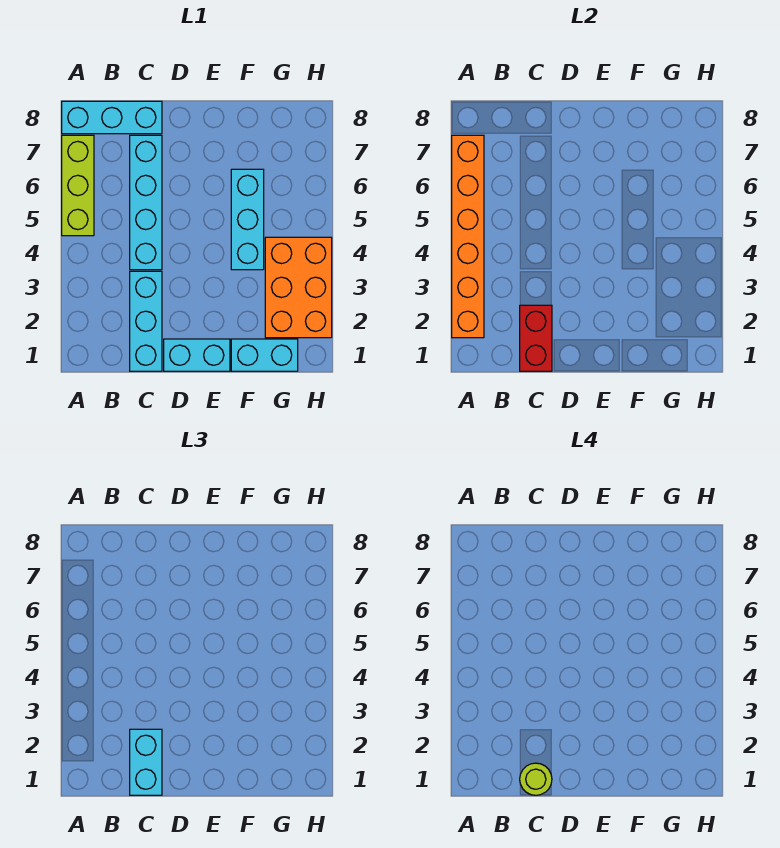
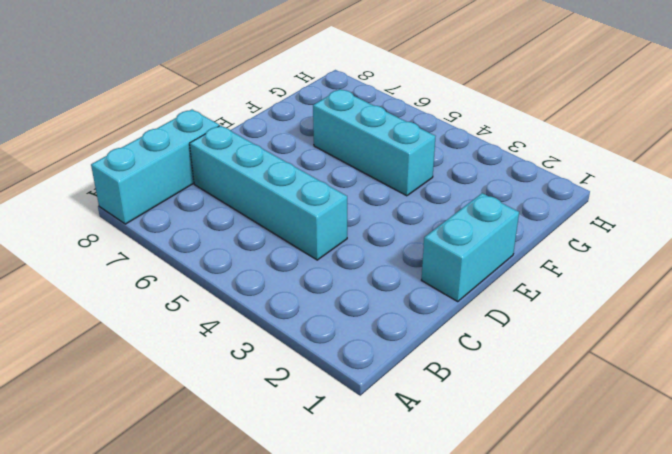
none -> lime brick A5:A7 level 1
none -> cyan brick C1:C3 level 1
none -> cyan brick F1:G1 level 1

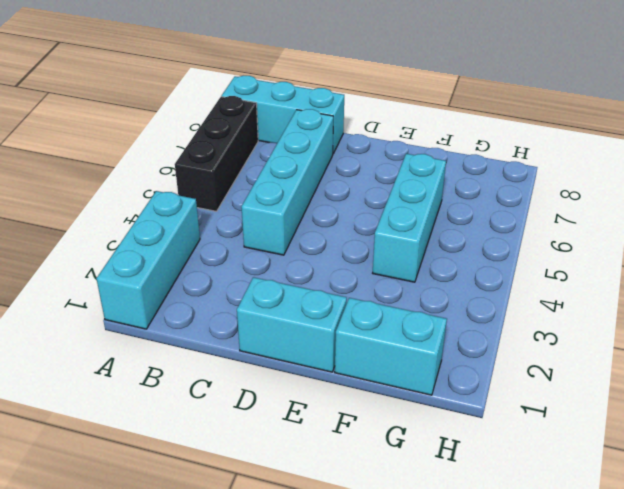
cyan brick A1:A3 level 1 -> cyan brick C1:C3 level 1
black brick A5:A7 level 1 -> lime brick A5:A7 level 1
none -> orange brick G2:H4 level 1
none -> orange brick A2:A7 level 2
none -> red brick C1:C2 level 2

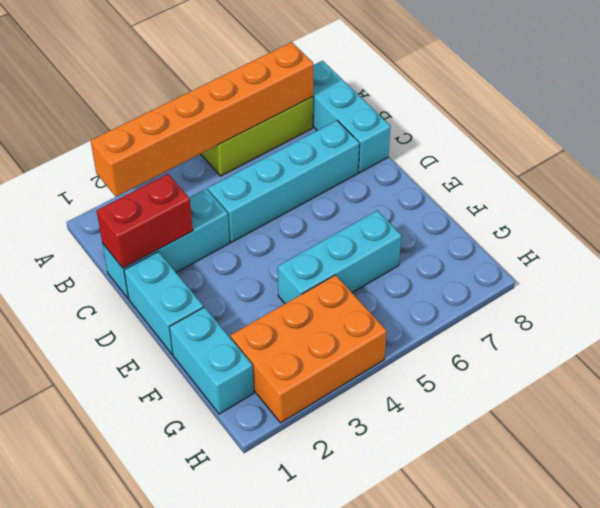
none -> cyan brick C1:C2 level 3
none -> lime round brick C1 level 4

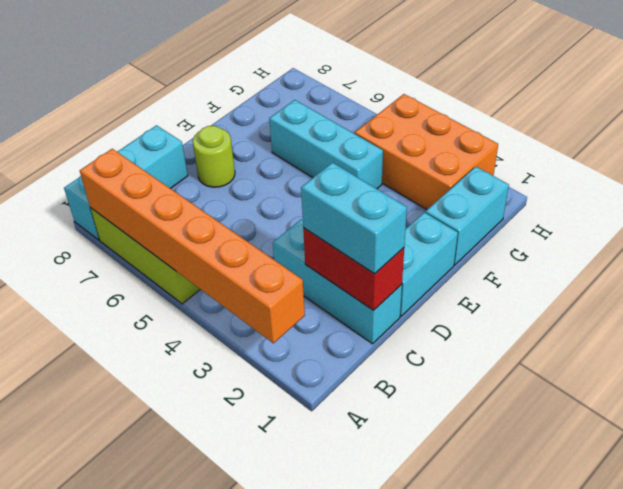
lime round brick D7 level 1 -> lime round brick C1 level 4
none -> cyan brick C4:C7 level 1

